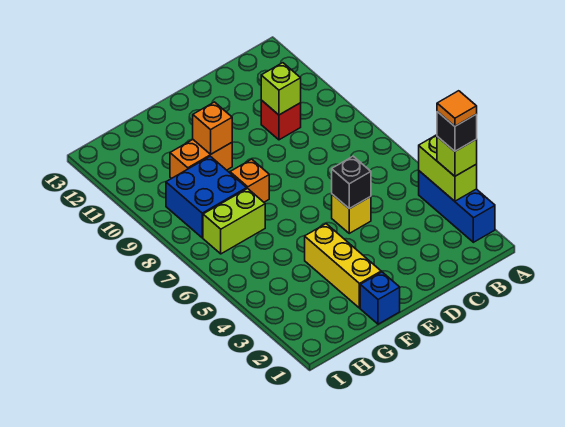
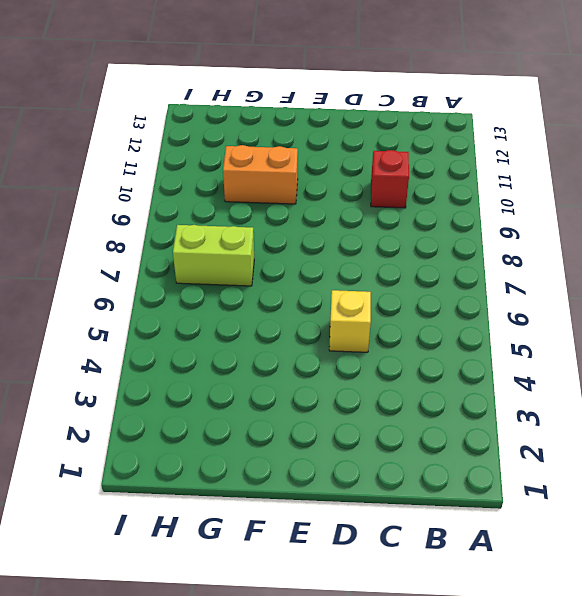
none -> blue brick A2:A4 level 1
none -> blue brick F1 level 1
none -> yellow brick F2:F4 level 1

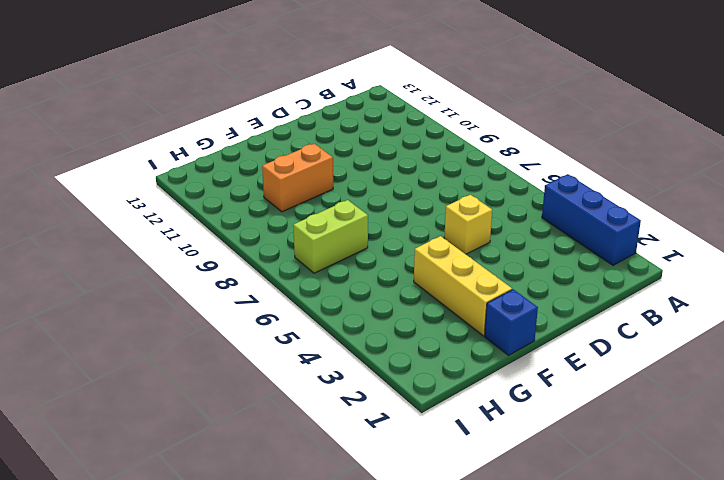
none -> red brick C10 level 1
none -> orange brick F8 level 1
none -> blue brick G8:H9 level 1

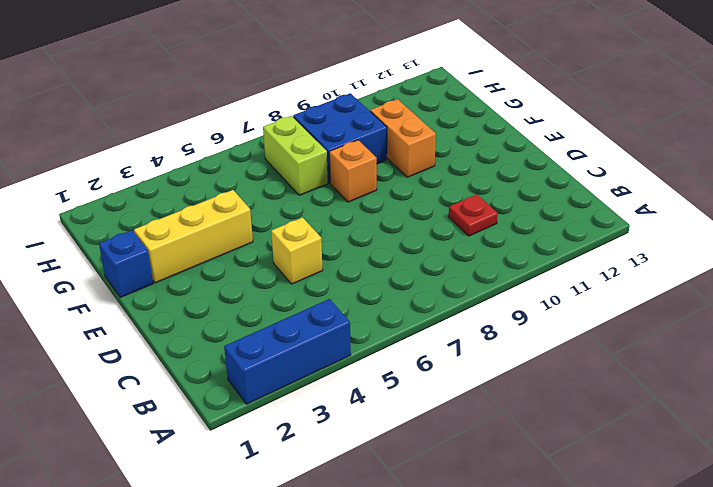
red plate C10 level 1 -> red brick C10 level 1
none -> lime brick A3:A4 level 2
none -> lime brick C10 level 2
none -> black brick D5 level 2

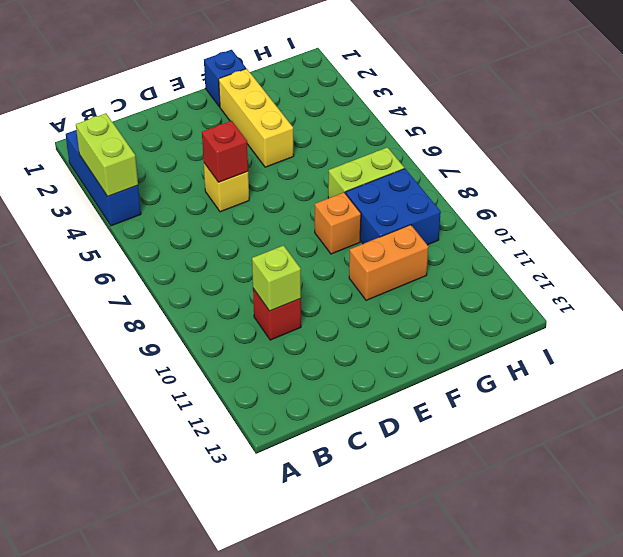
red brick D5 level 2 -> black brick D5 level 2
none -> orange brick F10 level 2
none -> lime brick A3 level 3
none -> black brick A3 level 4

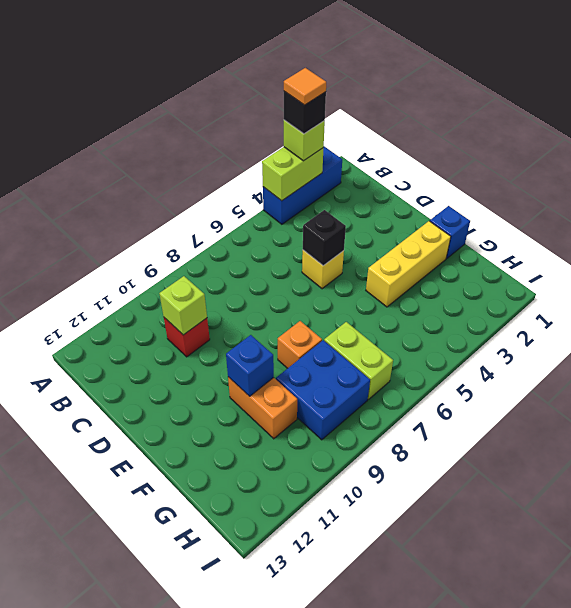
blue brick F10 level 2 -> orange brick F10 level 2

